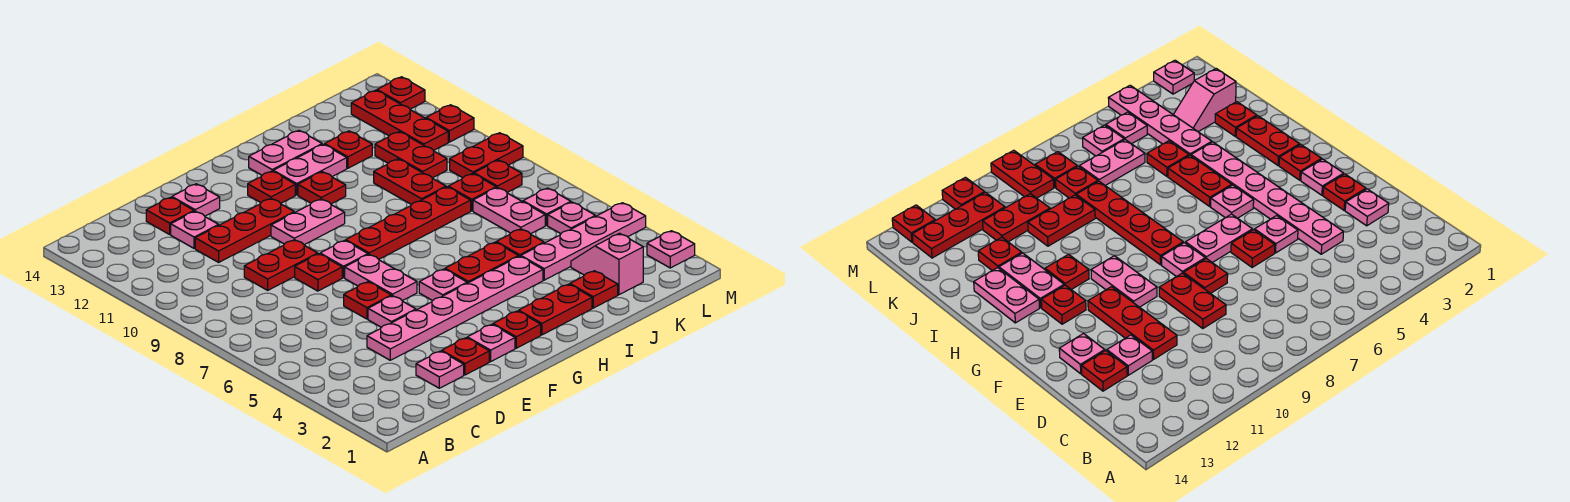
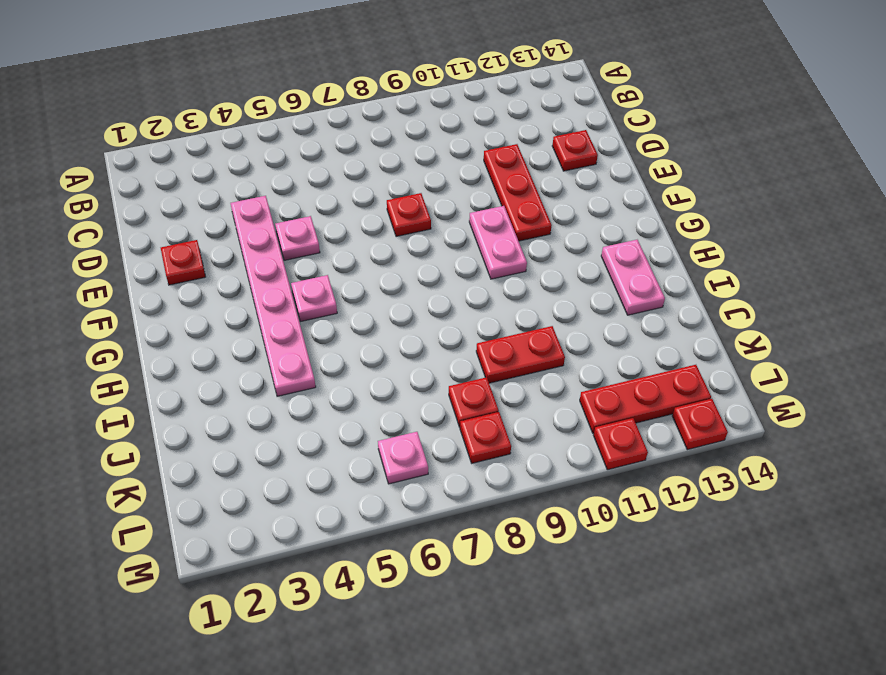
none -> pink plate D2 level 1
none -> red plate D9:E9 level 1
none -> pink plate D12 level 1
none -> red plate E6 level 1

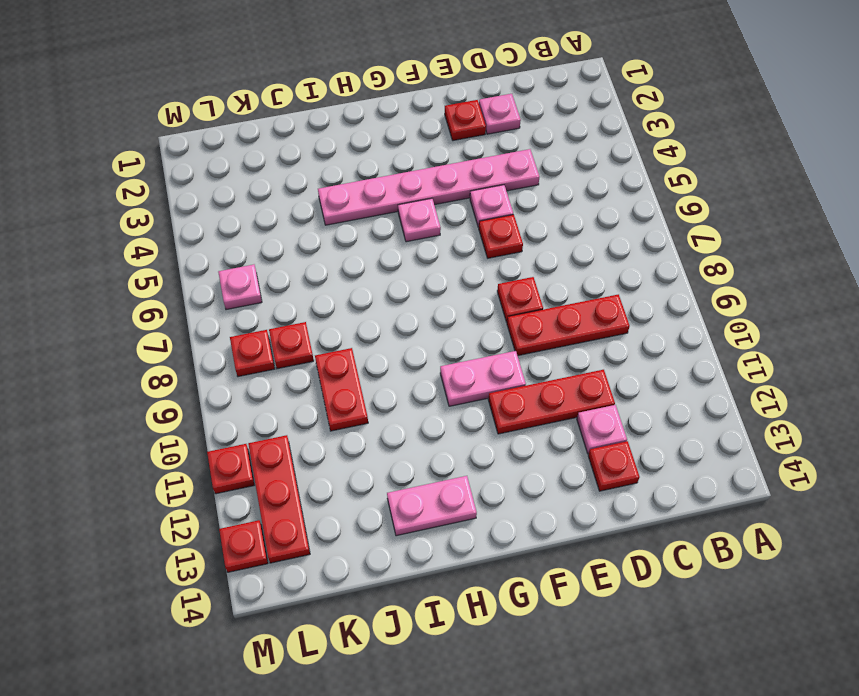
red plate C9:E9 level 1 -> red plate D9:E9 level 1
none -> pink plate E13 level 1
none -> pink plate F2 level 1
none -> pink plate F6:F7 level 1
none -> pink plate F8 level 1

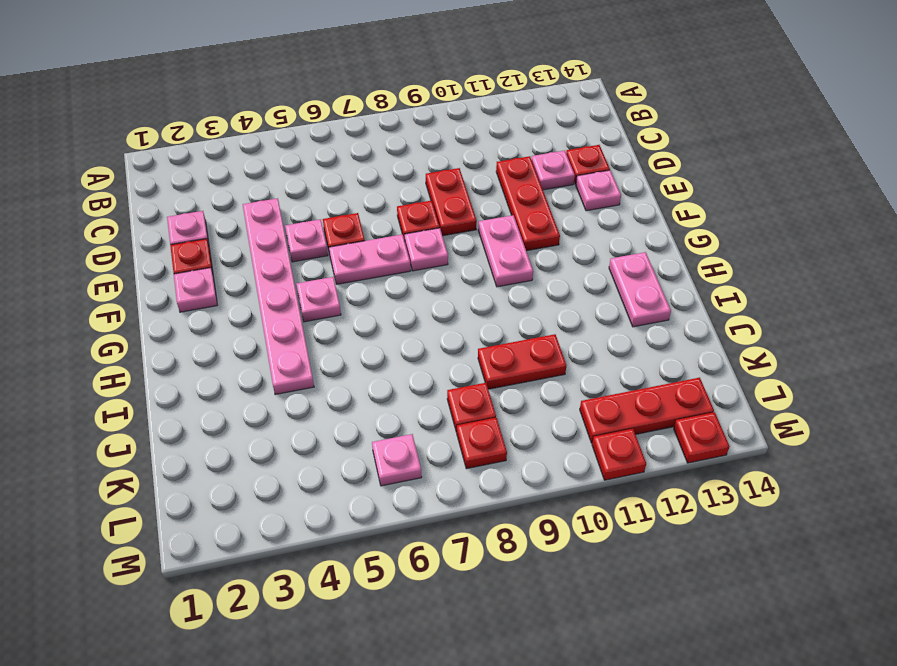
none -> red plate G2 level 1
none -> red plate G8:J8 level 1
none -> red plate G12 level 1
none -> red plate H2:I2 level 1

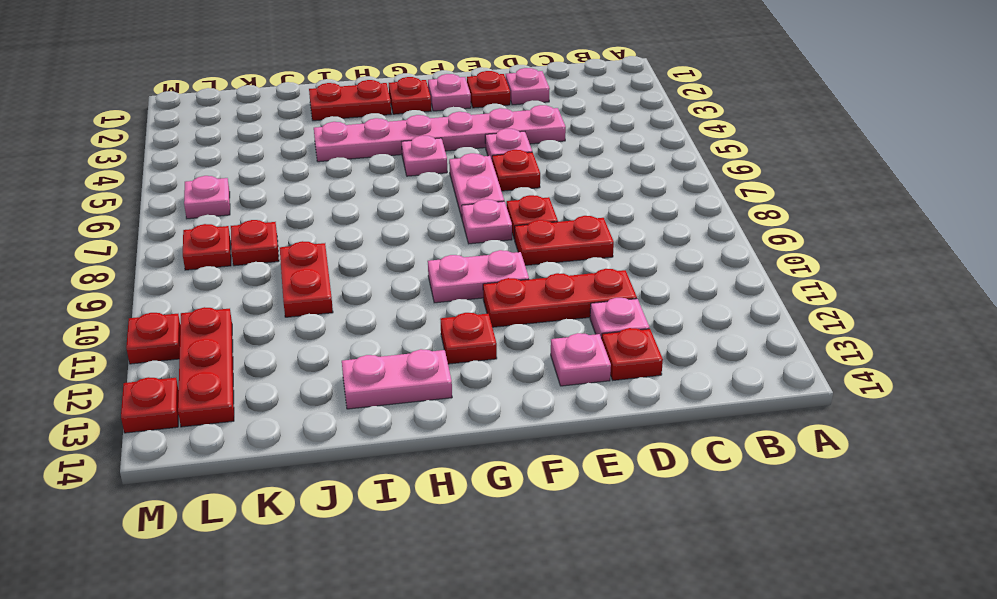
none -> red plate G8:J8 level 1
none -> red plate H5:I5 level 1
none -> red plate H11 level 1
none -> pink plate H12:I12 level 1

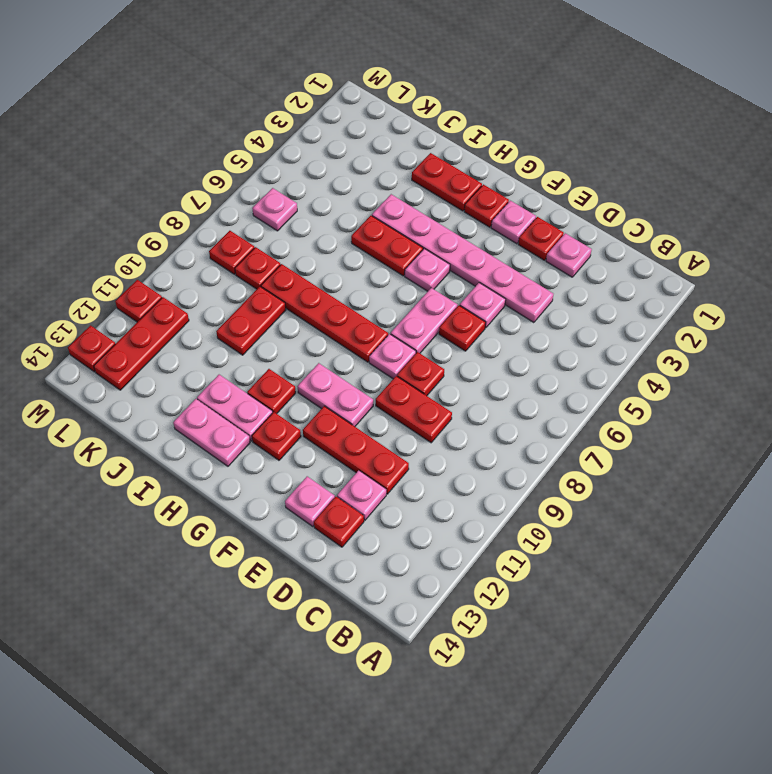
none -> red plate J2 level 1
none -> pink plate J4:M4 level 1
none -> red plate J5 level 1
none -> red plate J12 level 1

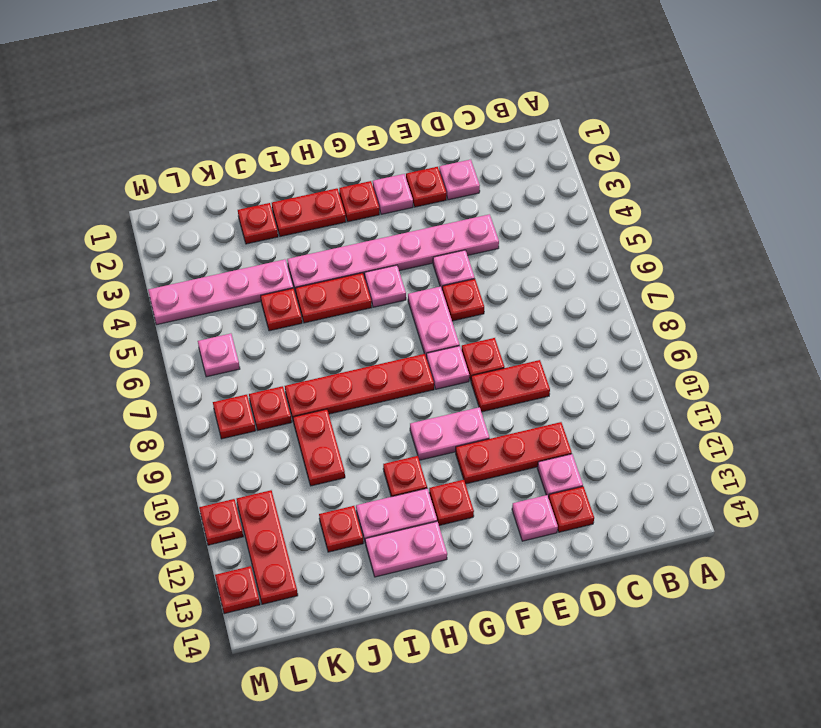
none -> pink slope K2:K3 level 1 top 2
none -> pink plate K6:K7 level 1
none -> red plate K10:K11 level 1
none -> pink plate L5 level 1

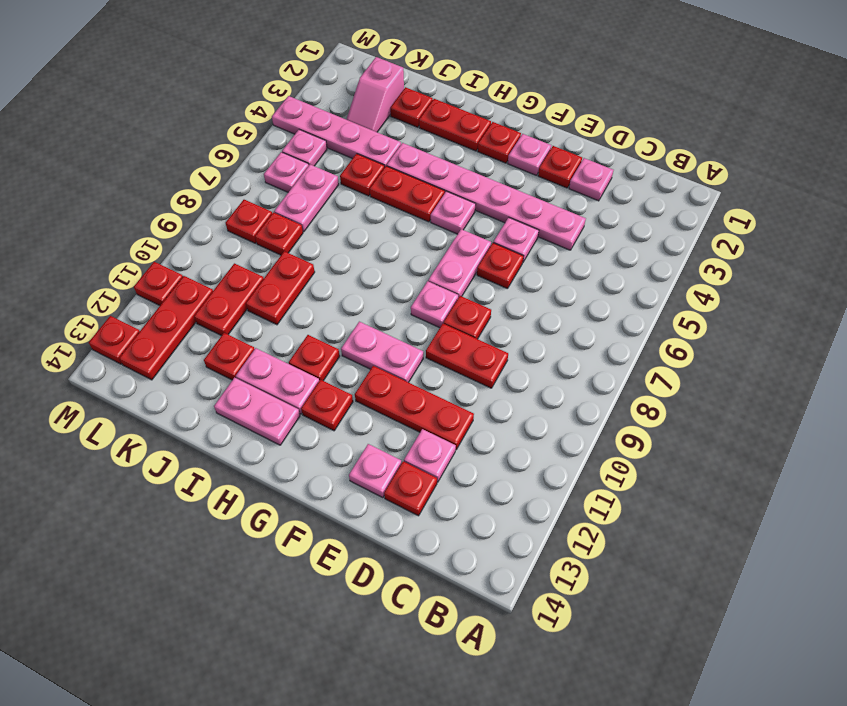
none -> red plate G8:J8 level 1
none -> red plate L9:M9 level 1
none -> pink plate M2 level 1

